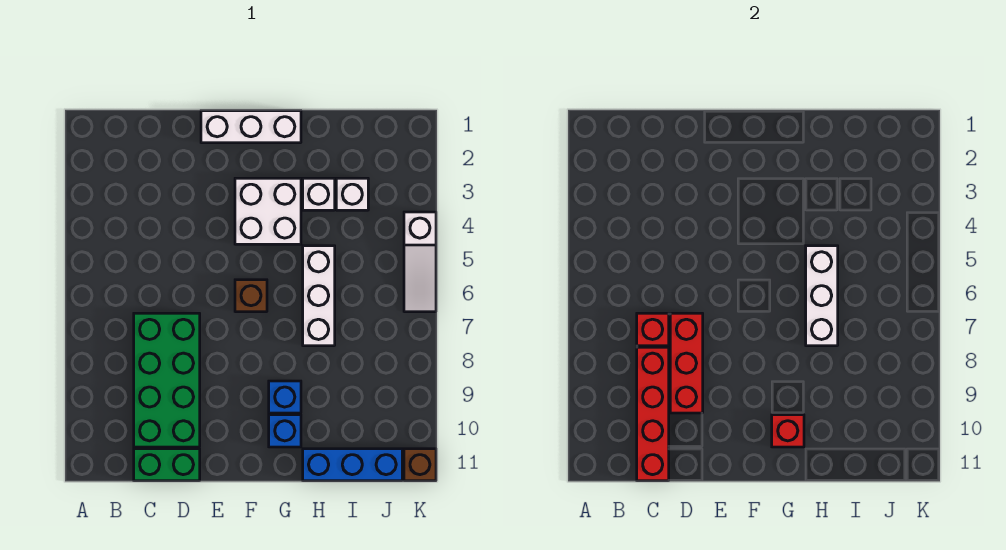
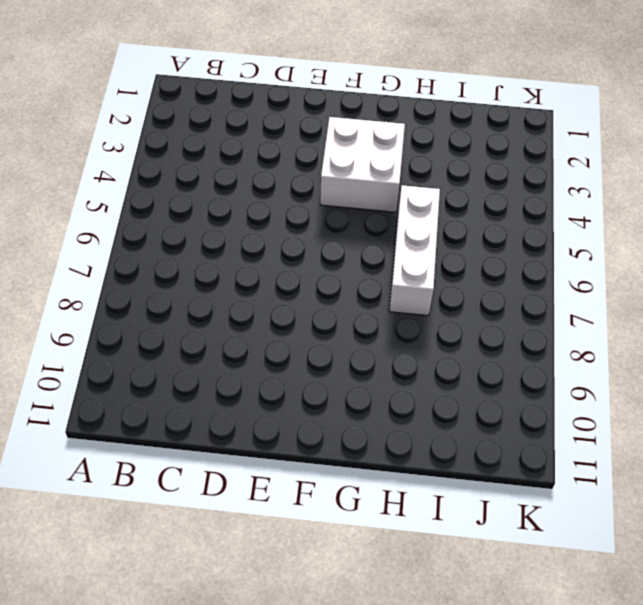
none -> green brick C7:D10 level 1
none -> green brick C11:D11 level 1
none -> white brick E1:G1 level 1

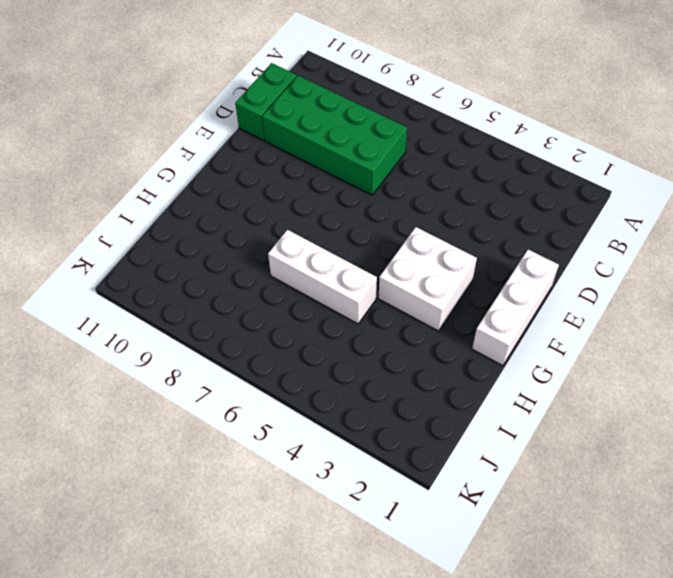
none -> brown brick F6 level 1
none -> blue brick G9 level 1
none -> blue brick G10 level 1

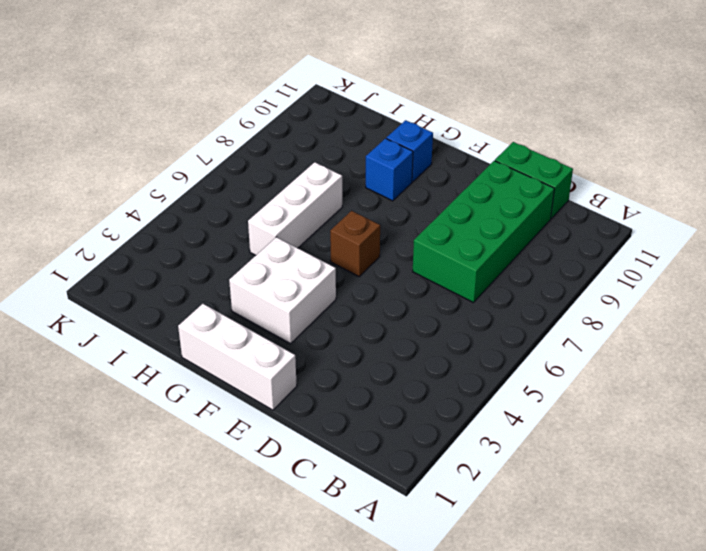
none -> white brick H3 level 1
none -> blue brick H11:J11 level 1
none -> white brick I3 level 1

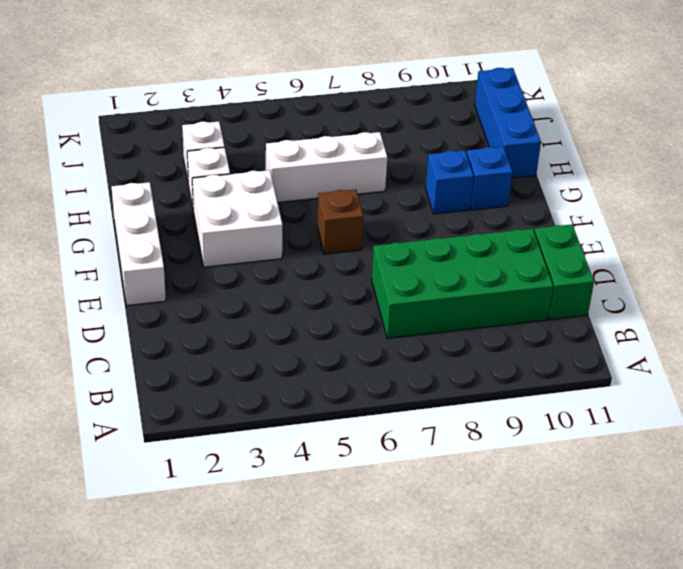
none -> white slope K4:K6 level 1 top 4
none -> brown brick K11 level 1
none -> red brick C7 level 2

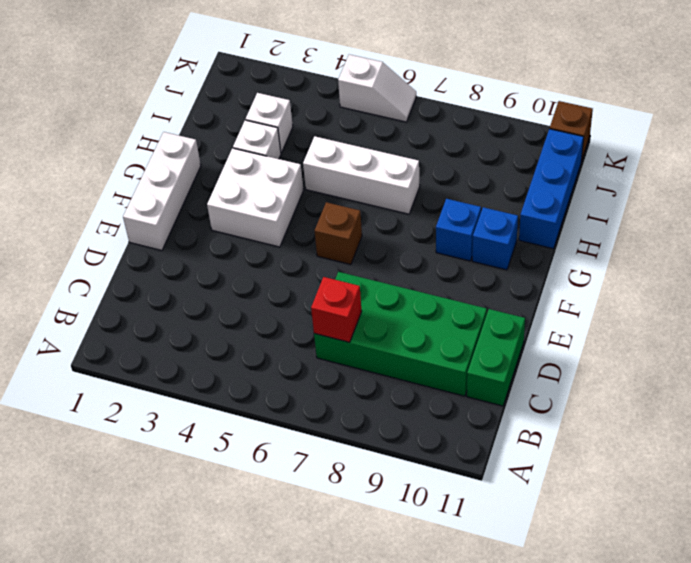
white slope K5:K6 level 1 top 5 -> white slope K4:K6 level 1 top 4
none -> red brick C8:C11 level 2
none -> red brick D7:D9 level 2
none -> red brick G10 level 2

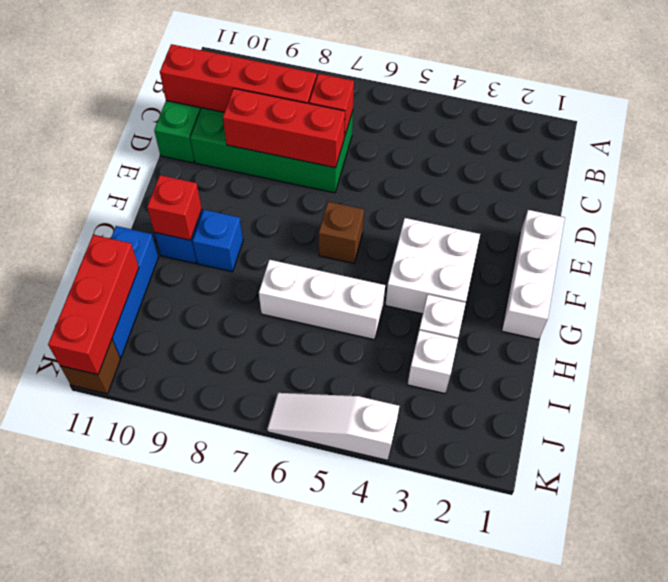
red brick I11:K11 level 2 -> none
none -> white brick H5:H7 level 2

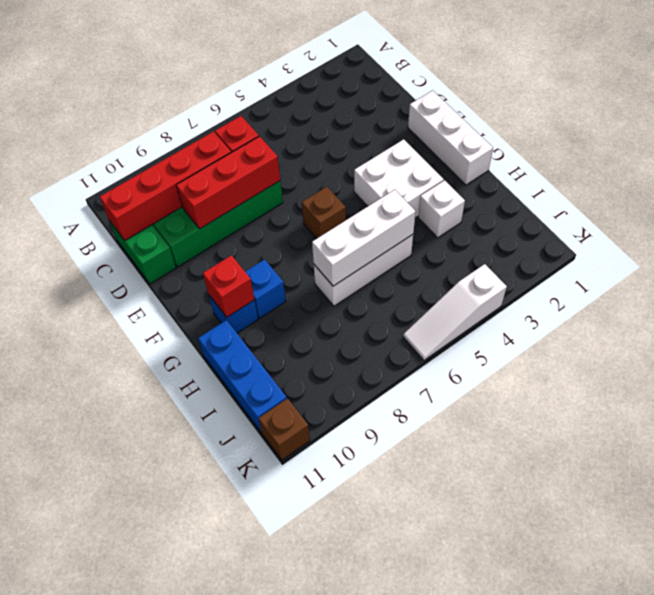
none -> white brick I3 level 1

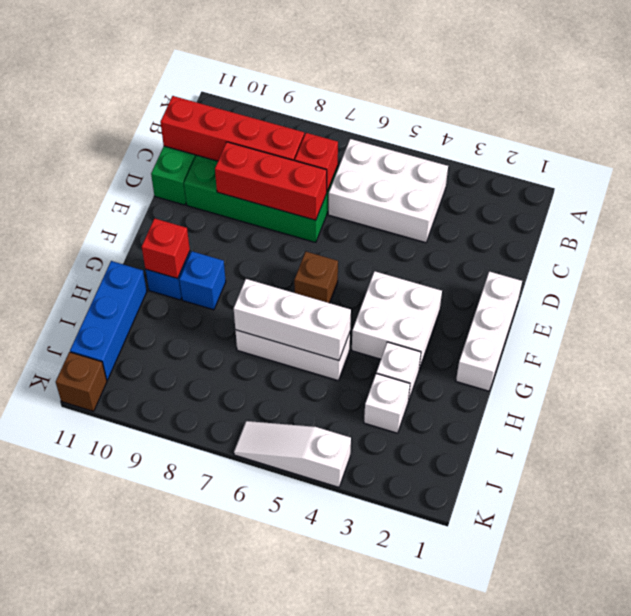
white brick B4:C6 level 1 -> none

